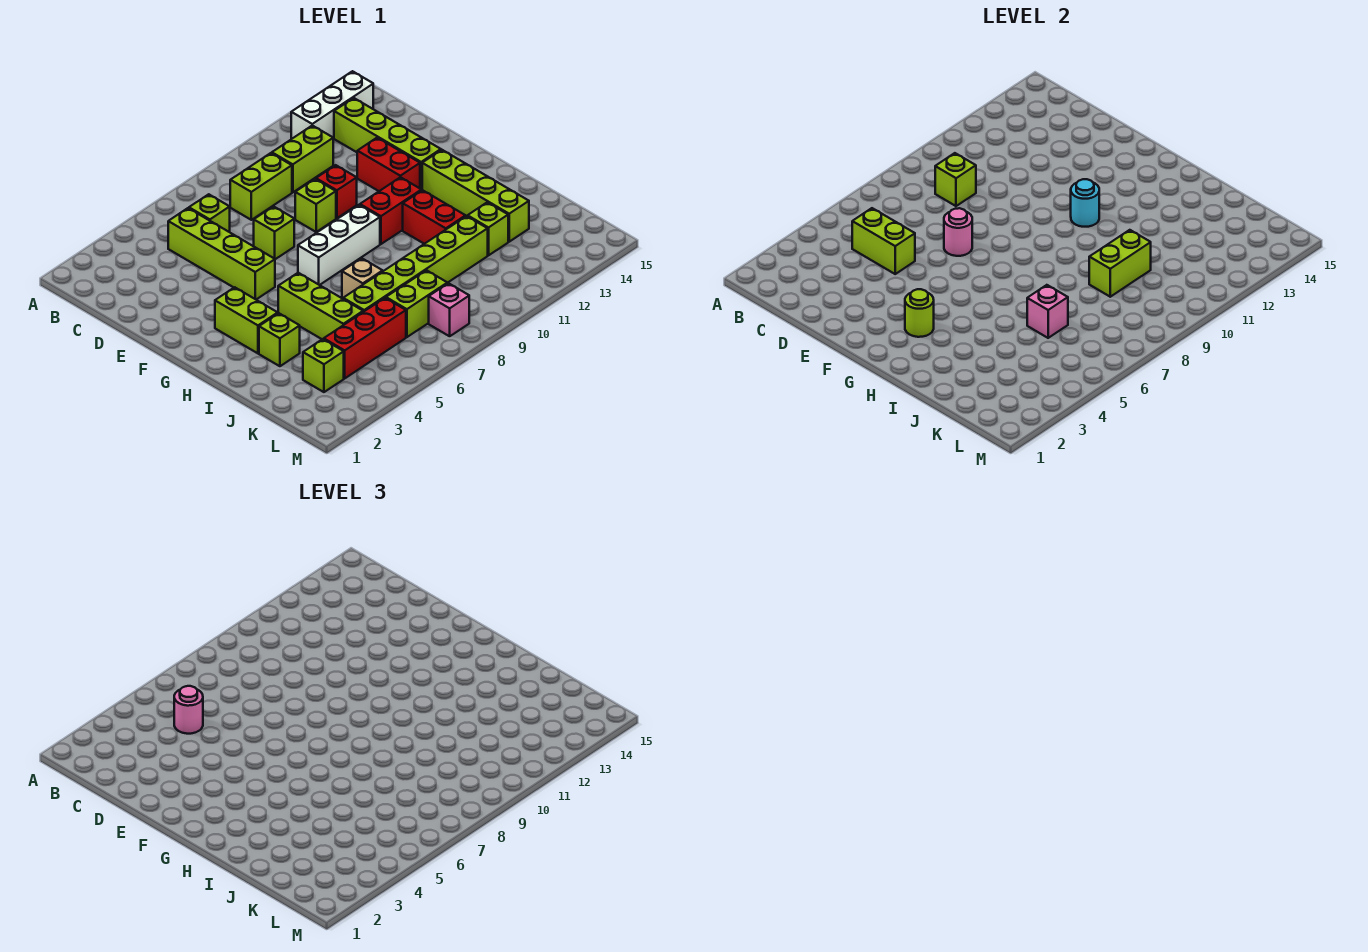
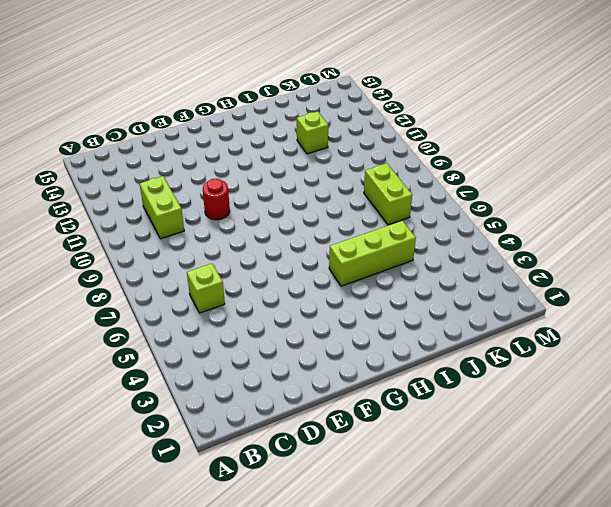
red round brick E10 level 1 -> red brick E10 level 1
none -> white brick B12:B14 level 1
none -> lime brick C5:F5 level 1
none -> lime brick C8:C9 level 1
none -> lime brick C13:F13 level 1

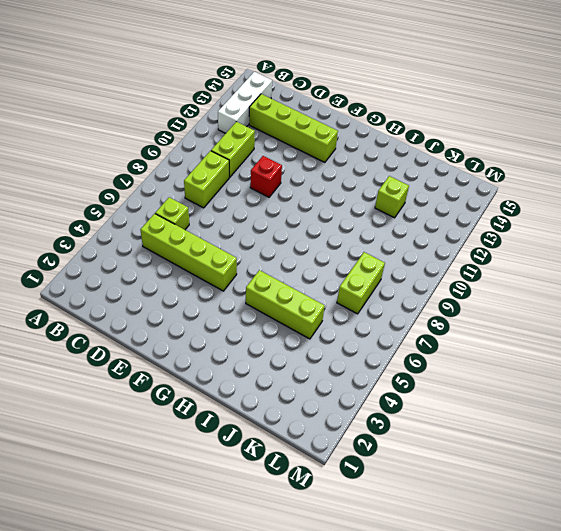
none -> lime brick E7 level 1
none -> lime brick E9 level 1
none -> red brick E12:F12 level 1
none -> lime brick G3:H3 level 1

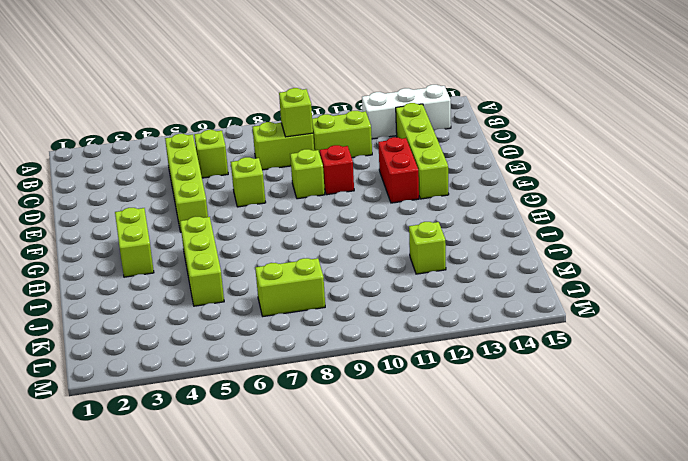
none -> white brick G7:G9 level 1
none -> red brick G10:G11 level 1
none -> lime brick G13:J13 level 1
none -> red brick H11:I11 level 1

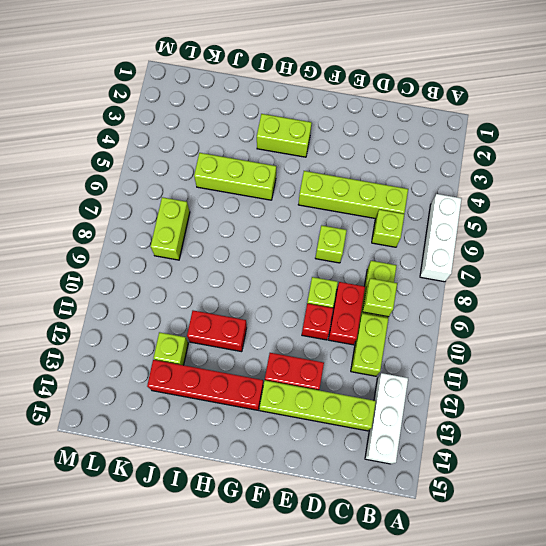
white brick A5:A7 level 1 -> white brick G7:G9 level 1
red brick D9:D10 level 1 -> red brick G10:G11 level 1
red brick G13:J13 level 1 -> lime brick G13:J13 level 1
none -> lime brick I3 level 1
none -> tan brick I7 level 1
none -> lime brick J6:J11 level 1
none -> lime brick K3 level 1

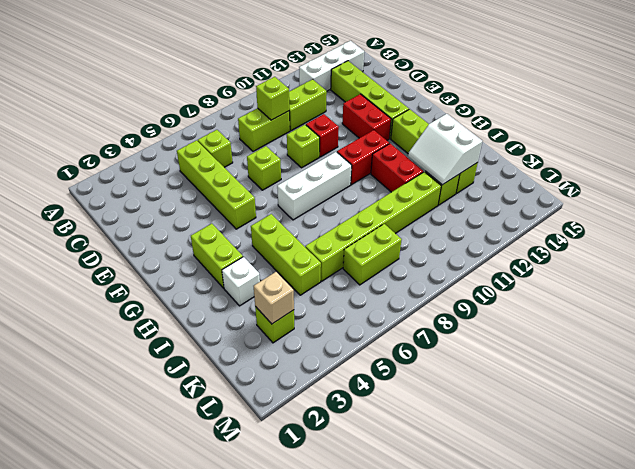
white brick I3 level 1 -> lime brick I3 level 1
white slope I12:J13 level 2 top 13 -> none
tan brick K3 level 2 -> tan brick I7 level 1
none -> red brick K4:K6 level 1
none -> pink brick L8 level 1
none -> lime brick C5:D5 level 2
none -> pink round brick E7 level 2

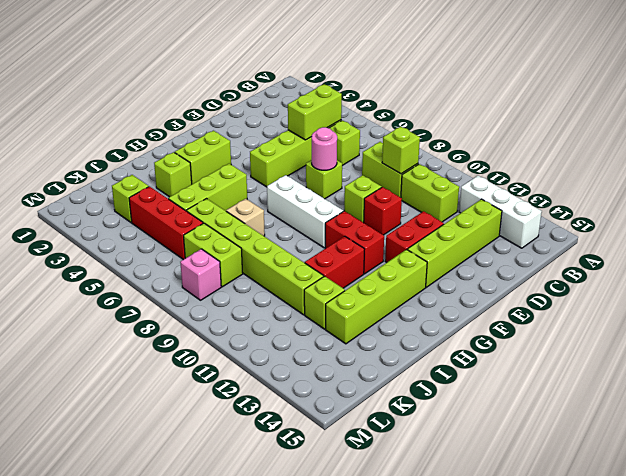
none -> lime round brick G3 level 2
none -> cyan round brick G11 level 2
none -> pink brick J6 level 2
none -> lime brick J9:J10 level 2

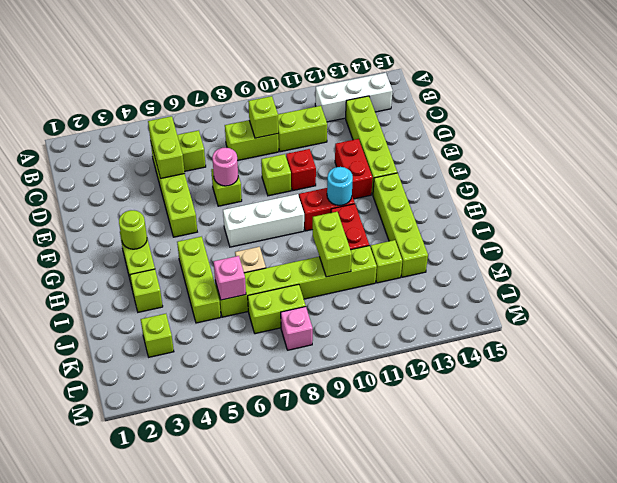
lime brick I10:J10 level 2 -> lime brick J9:J10 level 2
none -> red brick K4:K6 level 1
none -> pink round brick C5 level 3

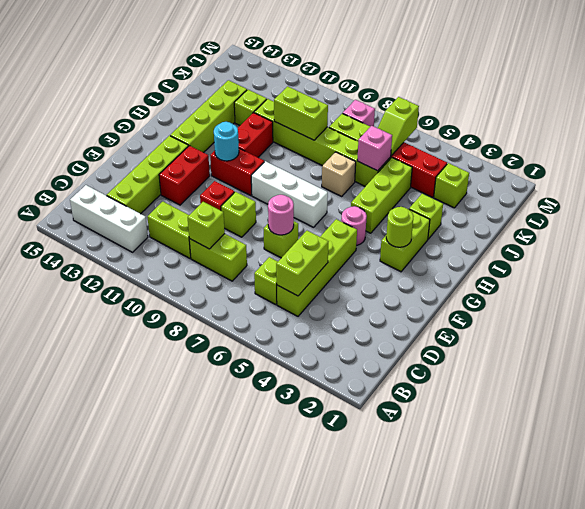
pink round brick G5 level 1 -> pink round brick C5 level 3
lime slope K6:L6 level 2 top L -> none

